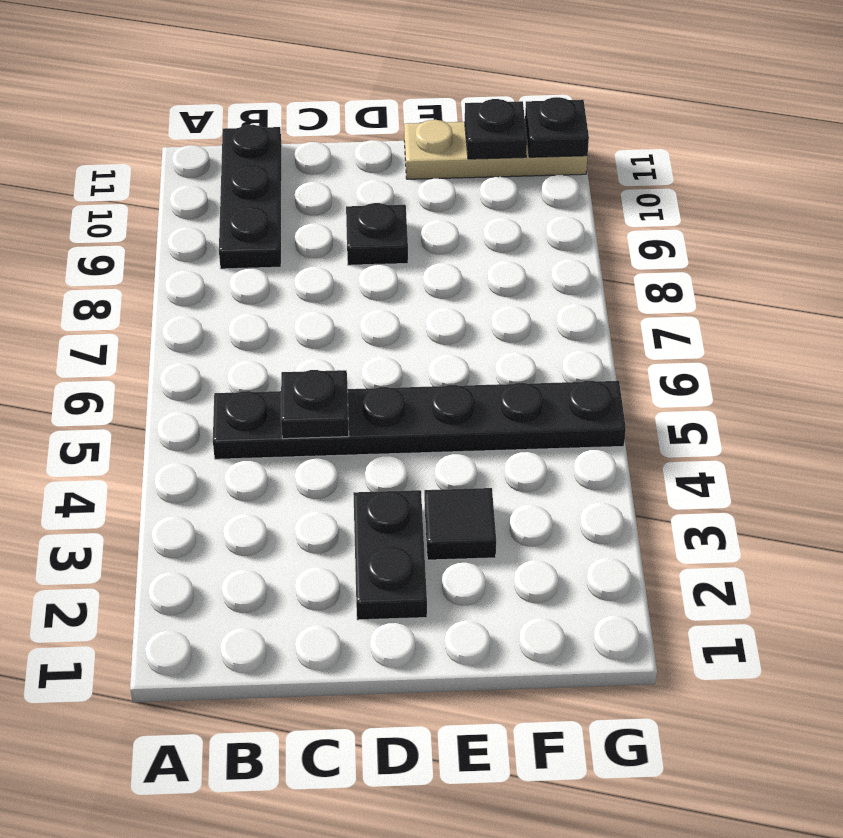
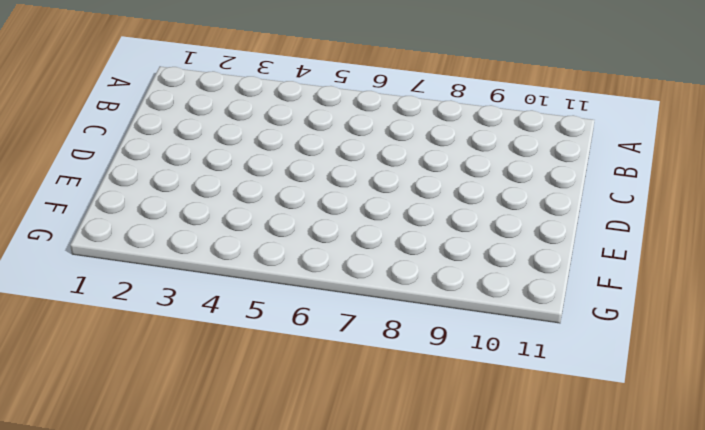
none -> black plate B5:G5 level 1
none -> black plate B9:B11 level 1

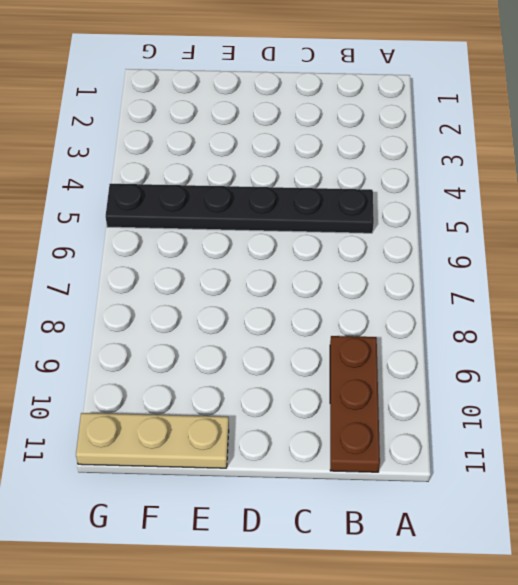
brown plate B9:B11 level 1 -> black plate B9:B11 level 1
none -> black plate D2:D3 level 1
none -> black plate D9 level 1

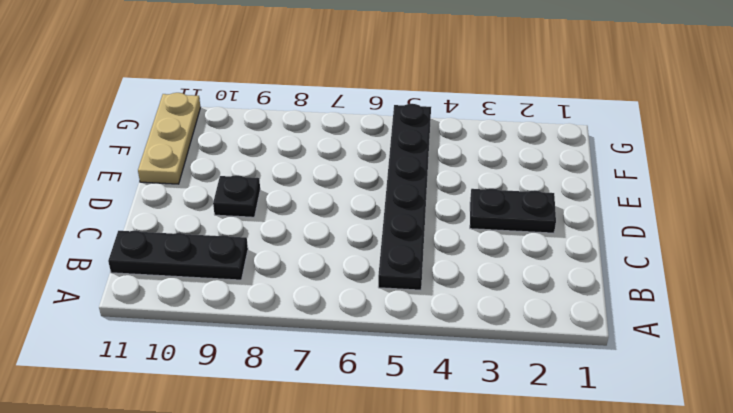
none -> black tile E3 level 1
none -> black plate C5 level 2

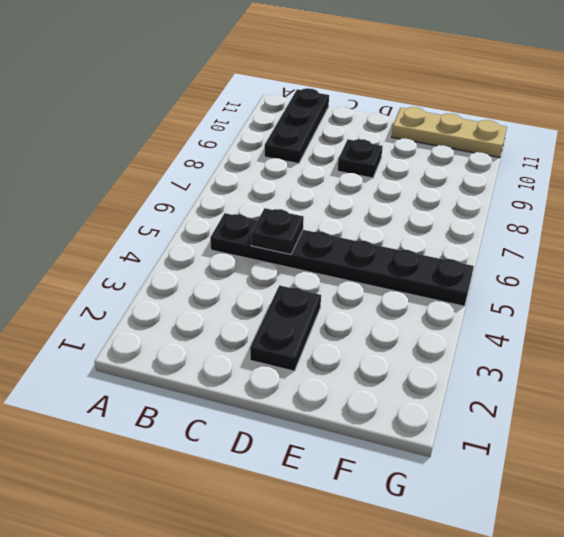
none -> black tile E3 level 1
none -> black plate F11 level 2

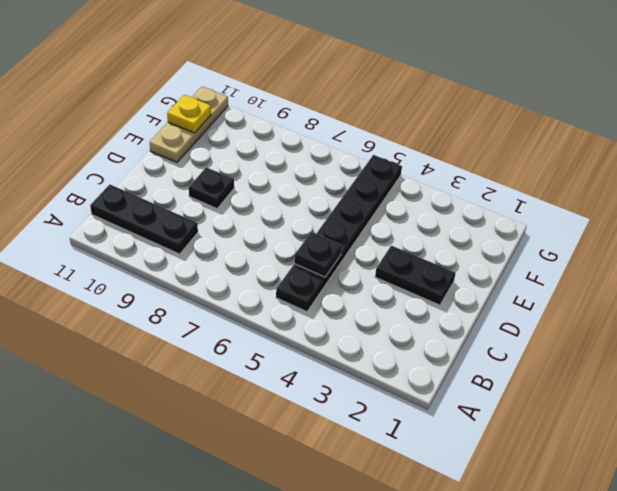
yellow plate F11 level 2 -> black plate F11 level 2
none -> black tile E3 level 1
none -> black plate G11 level 2

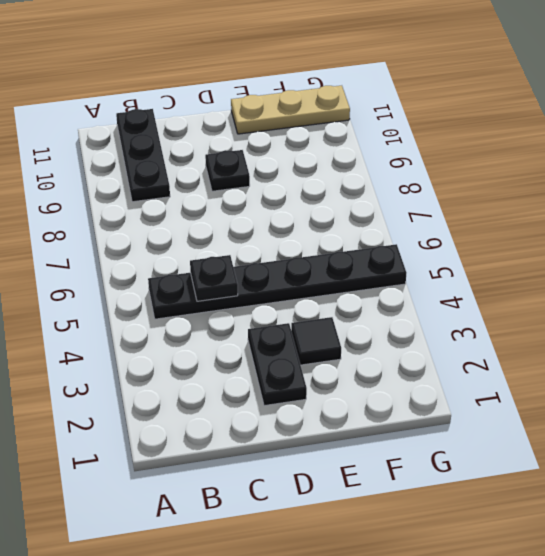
none -> black plate F11 level 2
none -> black plate G11 level 2

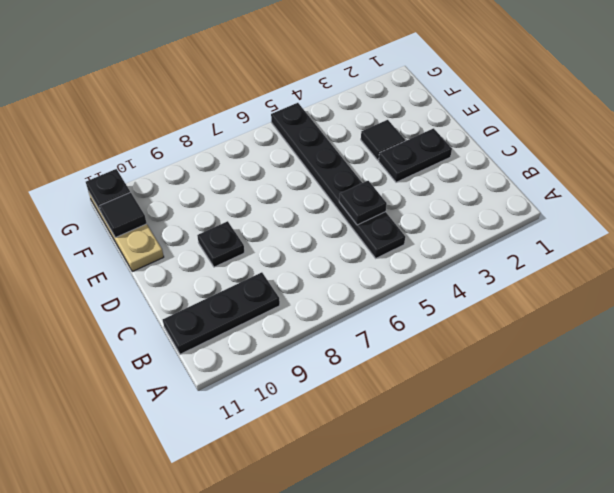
black tile F11 level 2 -> black plate F11 level 2

